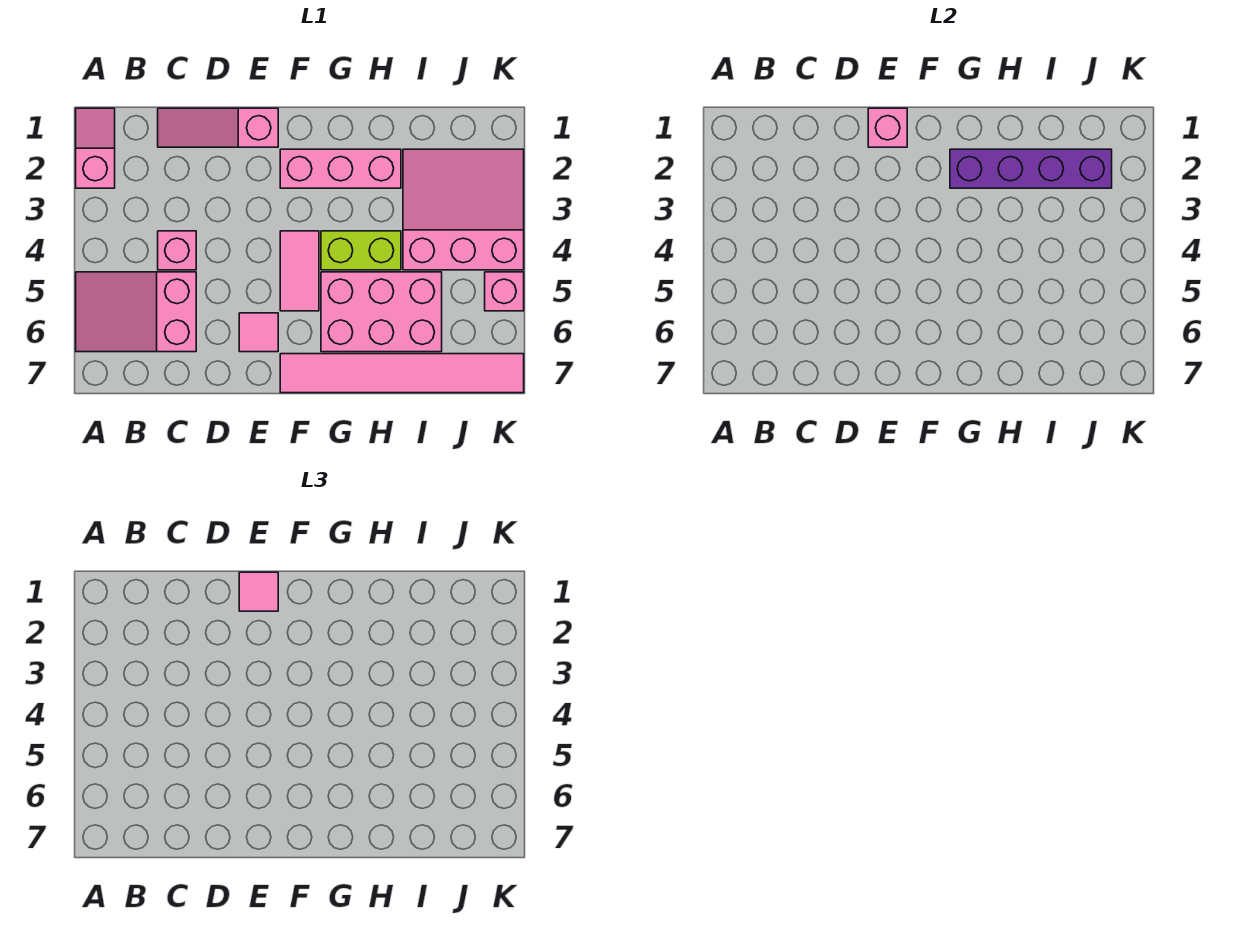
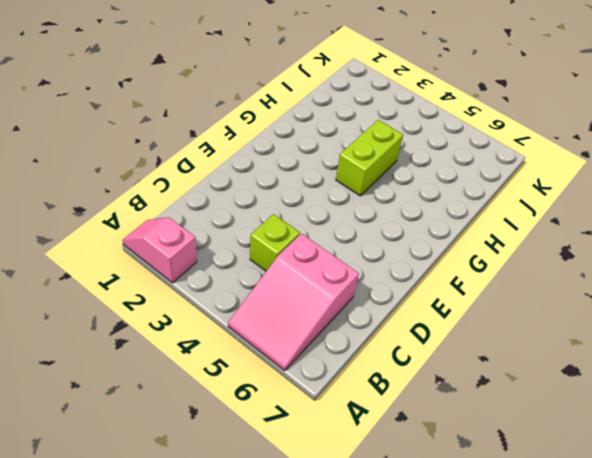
lime brick C4 level 1 -> pink brick C4 level 1
none -> pink slope C1:E1 level 1 top E
none -> pink tile E6 level 1
none -> pink brick F2:H2 level 1

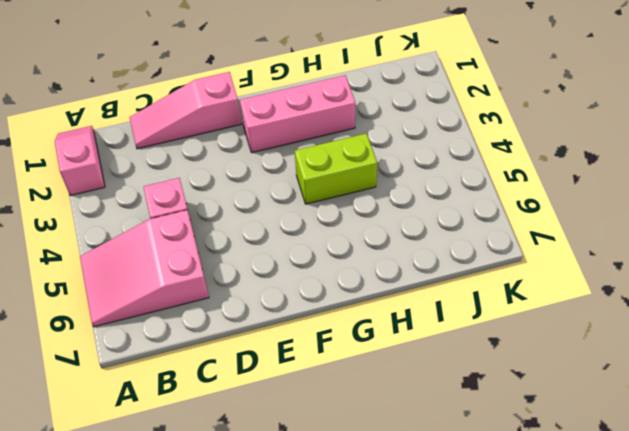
none -> pink tile E6 level 1
none -> pink tile F4:F5 level 1
none -> pink tile F7:K7 level 1

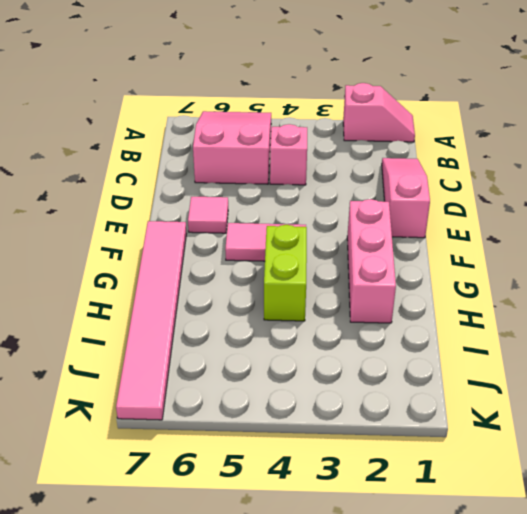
none -> pink brick G5:I6 level 1
none -> pink slope I2:K4 level 1 top 4
none -> pink brick K5 level 1

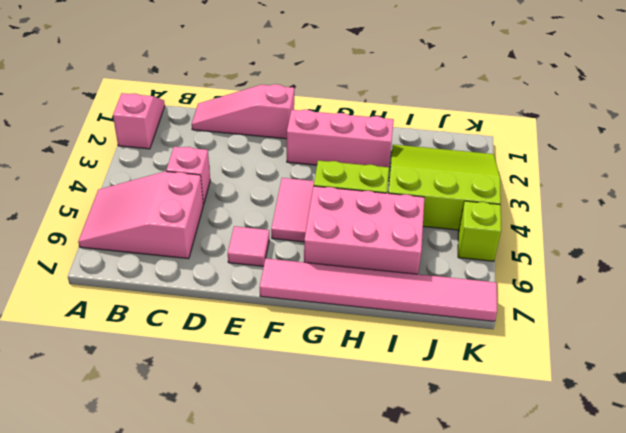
lime slope I2:K4 level 1 top 4 -> pink slope I2:K4 level 1 top 4
lime brick K5 level 1 -> pink brick K5 level 1
none -> pink brick E1 level 2
none -> purple brick G2:J2 level 2
none -> pink tile E1 level 3

